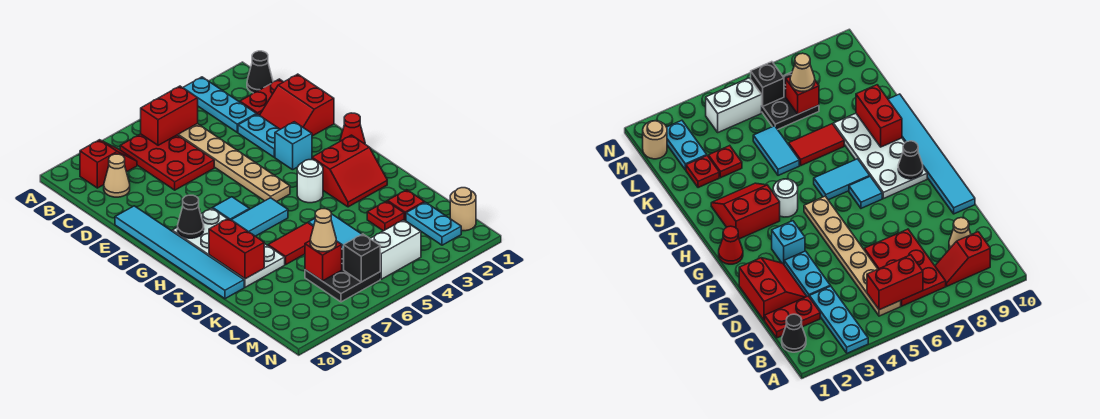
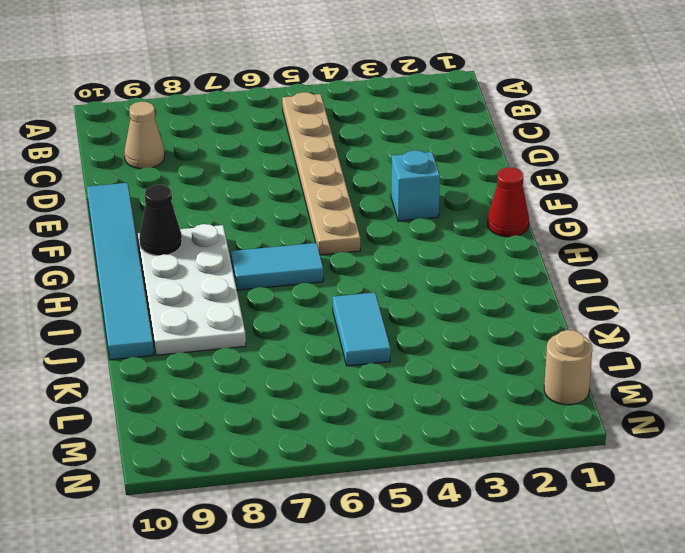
none -> cyan plate A3:C3 level 1
none -> black cone B1 level 1
none -> red plate B6:D7 level 1
none -> red slope B8:B9 level 1 top 9

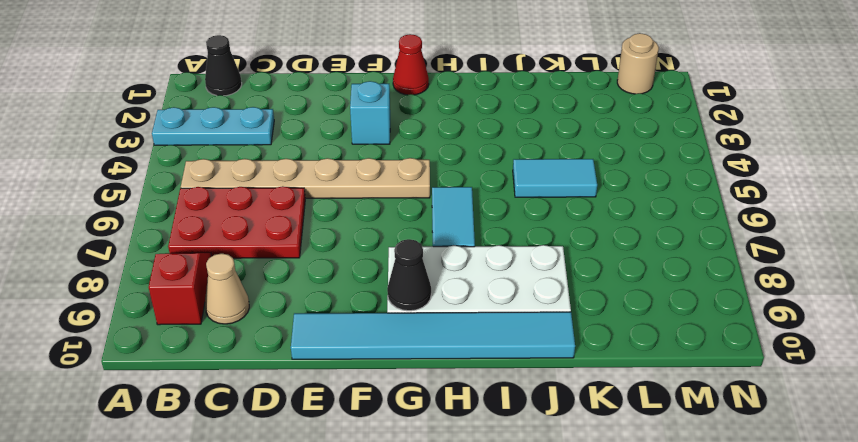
none -> red plate C1:C2 level 1
none -> red slope D1:E2 level 1 top 1
none -> cyan plate D3:E3 level 1
none -> cyan tile G7 level 1

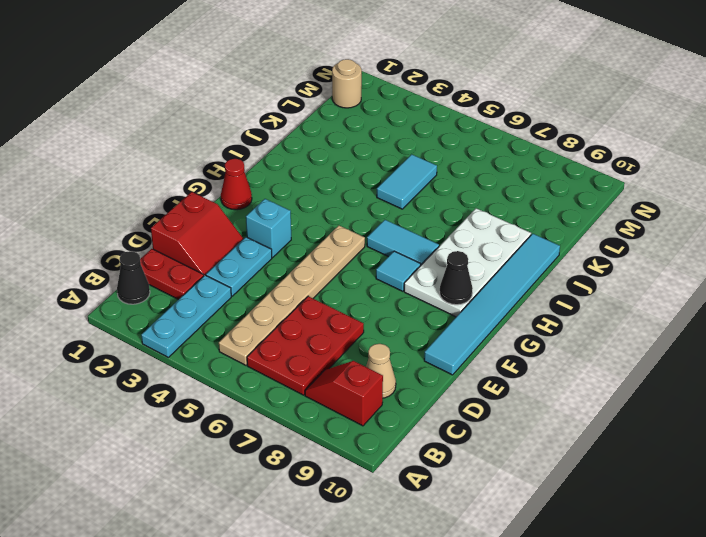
none -> red slope H2:I3 level 1 top H
none -> white round brick H4 level 1
none -> red tile J6:J7 level 1
none -> red plate K2 level 1

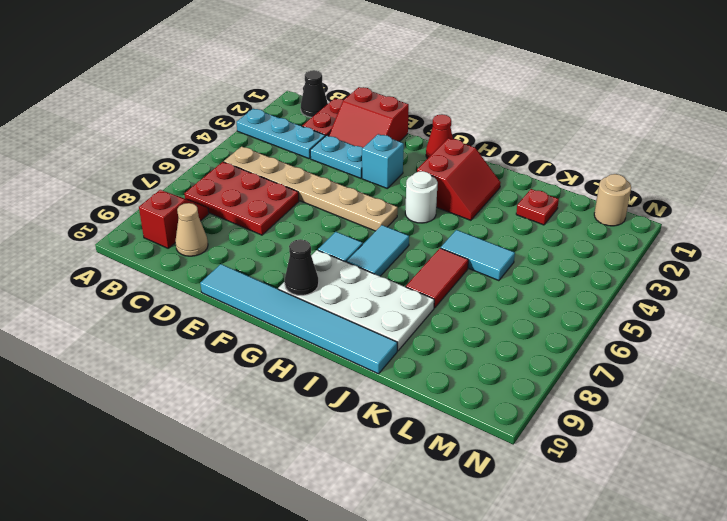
none -> red plate K3 level 1
none -> cyan plate L2:M2 level 1
none -> black plate L6:M7 level 1
none -> white brick M4:M5 level 1

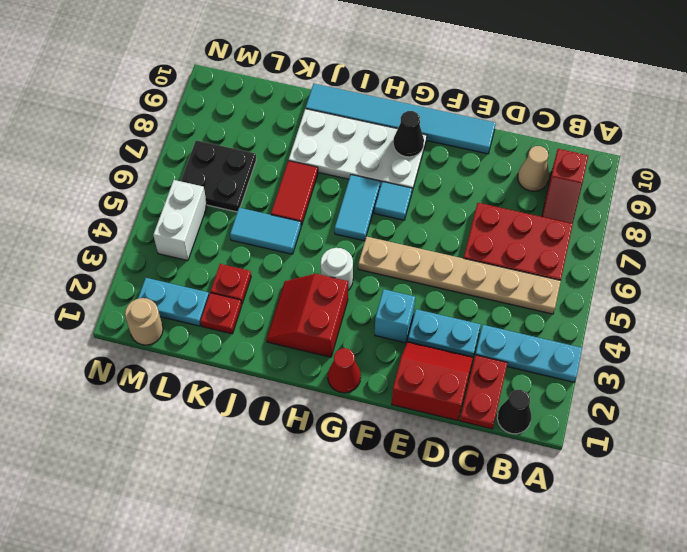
none -> red brick B5:B6 level 2
none -> red brick I9:J9 level 2
none -> red brick L7 level 2
none -> black brick M6 level 2

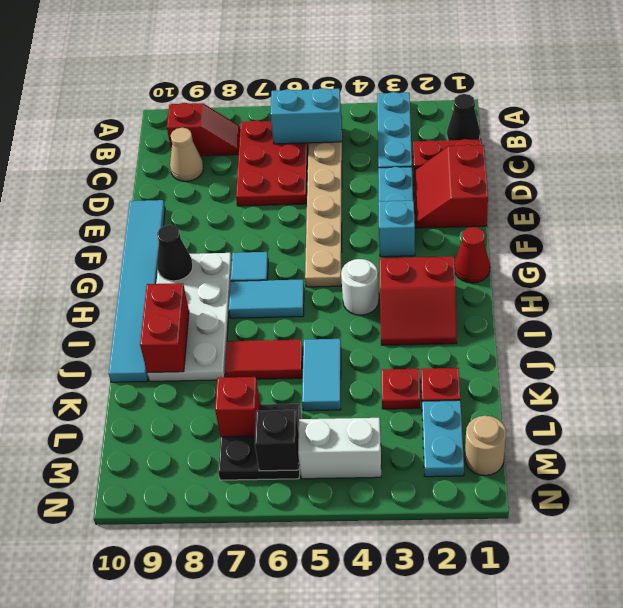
cyan brick B5:B6 level 2 -> red brick B5:B6 level 2
none -> tan cone L7 level 3

